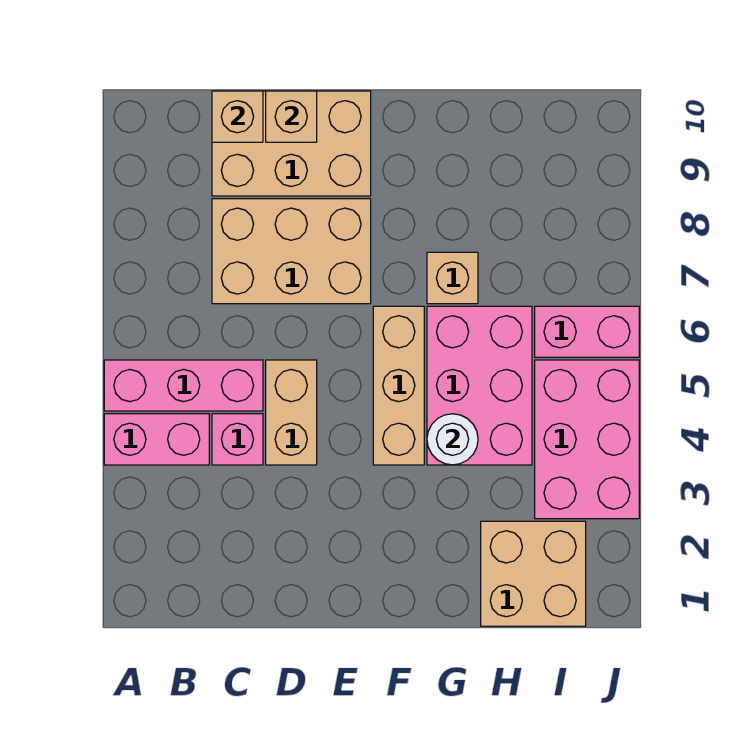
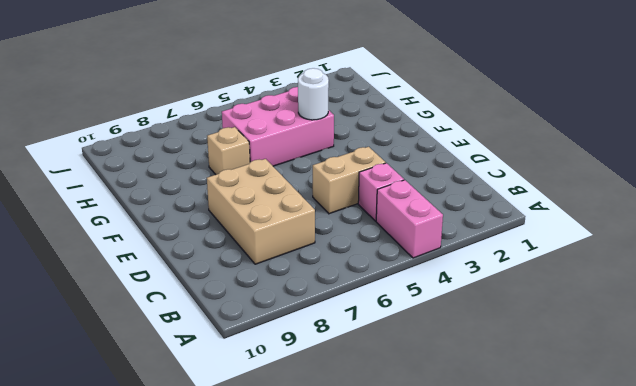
none -> pink brick A5:C5 level 1
none -> tan brick C9:E10 level 1
none -> tan brick F4:F6 level 1

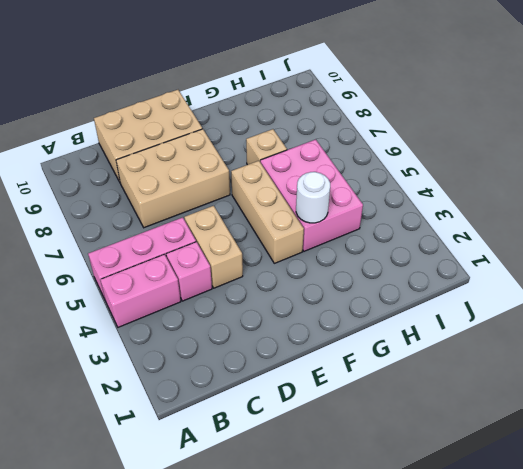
none -> tan brick H1:I2 level 1
none -> pink brick I3:J5 level 1
none -> pink brick I6:J6 level 1

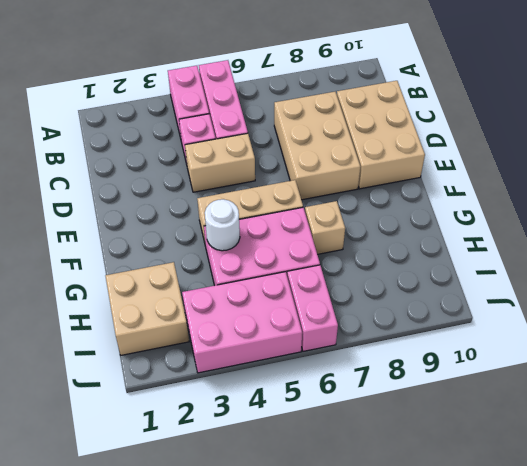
none -> tan brick C10 level 2
none -> tan brick D10 level 2

